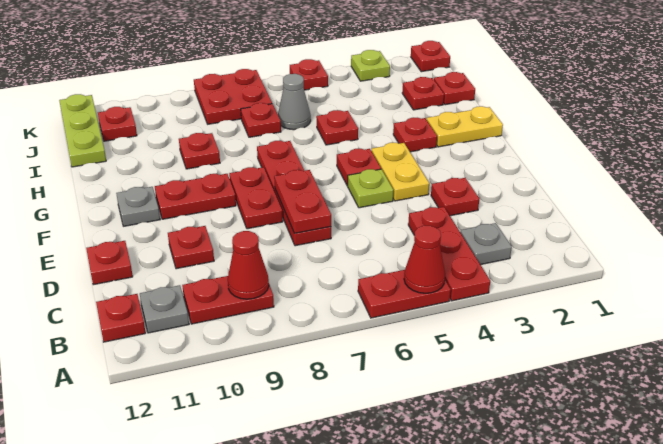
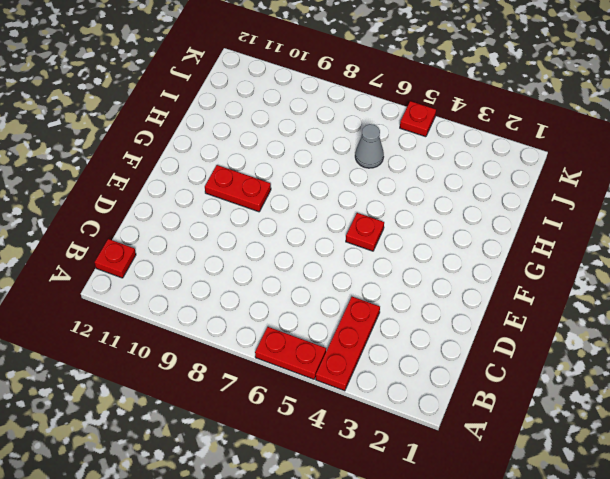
none -> grey plate B3 level 1
none -> red plate B9:B10 level 1
none -> grey plate B11 level 1
none -> red plate D3 level 1

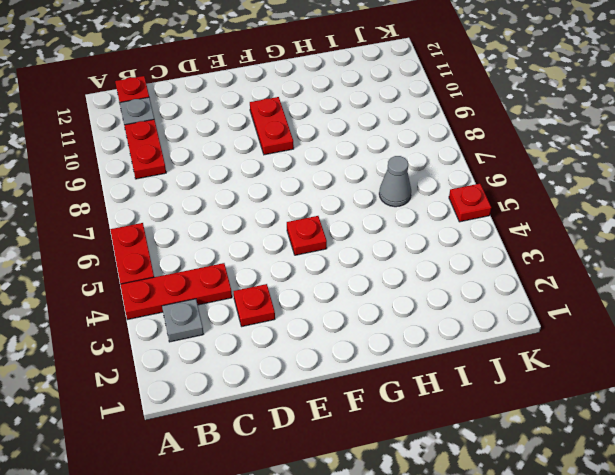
none -> red plate D7:G7 level 1
none -> red plate D10 level 1
none -> red plate D12 level 1
none -> yellow plate E4:F4 level 1

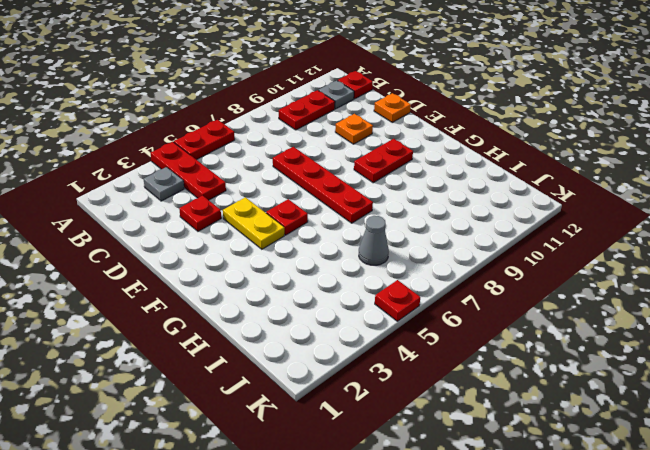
orange plate D10 level 1 -> red plate D10 level 1
orange plate D12 level 1 -> red plate D12 level 1
none -> lime plate E5 level 1
none -> red plate E8:F8 level 1
none -> grey plate F11 level 1
none -> yellow plate G1:G2 level 1

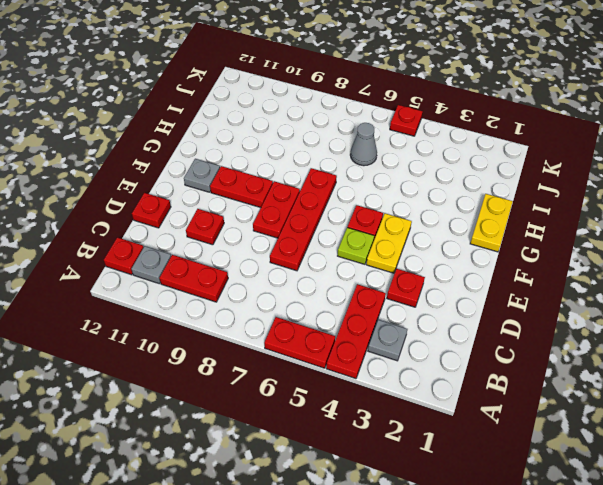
yellow plate G1:H1 level 1 -> yellow plate G1:G2 level 1
none -> red plate G3 level 1
none -> red plate H5 level 1
none -> red plate H9 level 1
none -> red plate I1 level 1

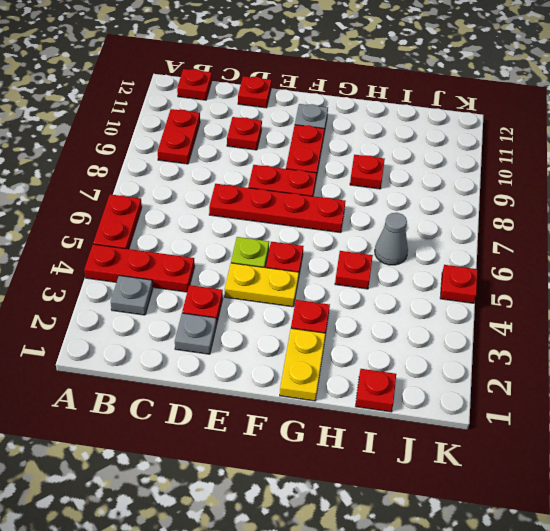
grey plate D2 level 1 -> grey plate B11 level 1
none -> red plate I2 level 1
none -> red plate I7 level 1
none -> lime plate I12:K12 level 1
none -> red plate J7:K8 level 1

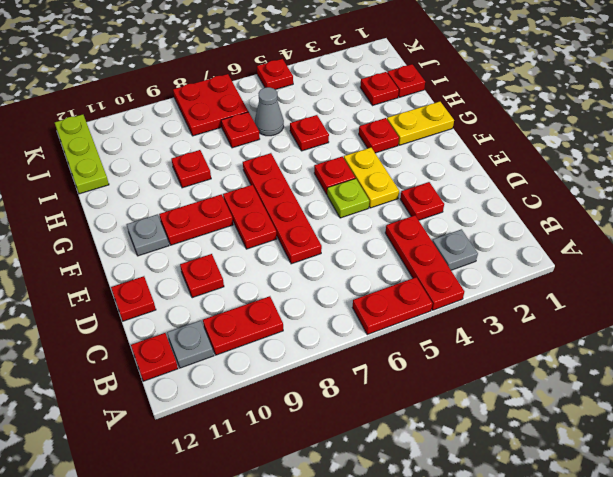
none -> red plate J11 level 1
none -> red plate K1 level 1
none -> lime plate K3 level 1
none -> red cone A5 level 2

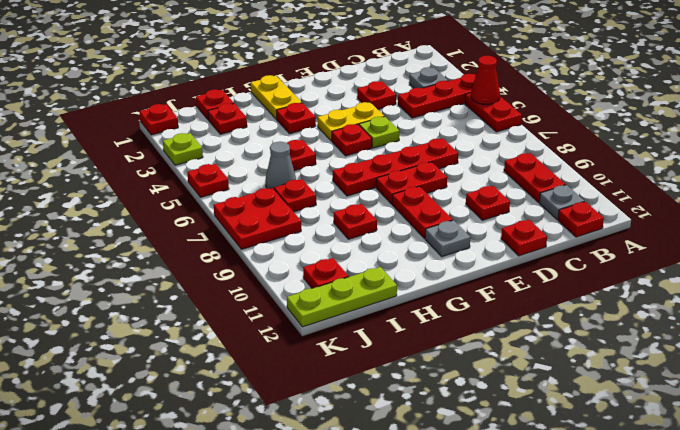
none -> red cone B9 level 2
none -> red plate D7:E7 level 2

